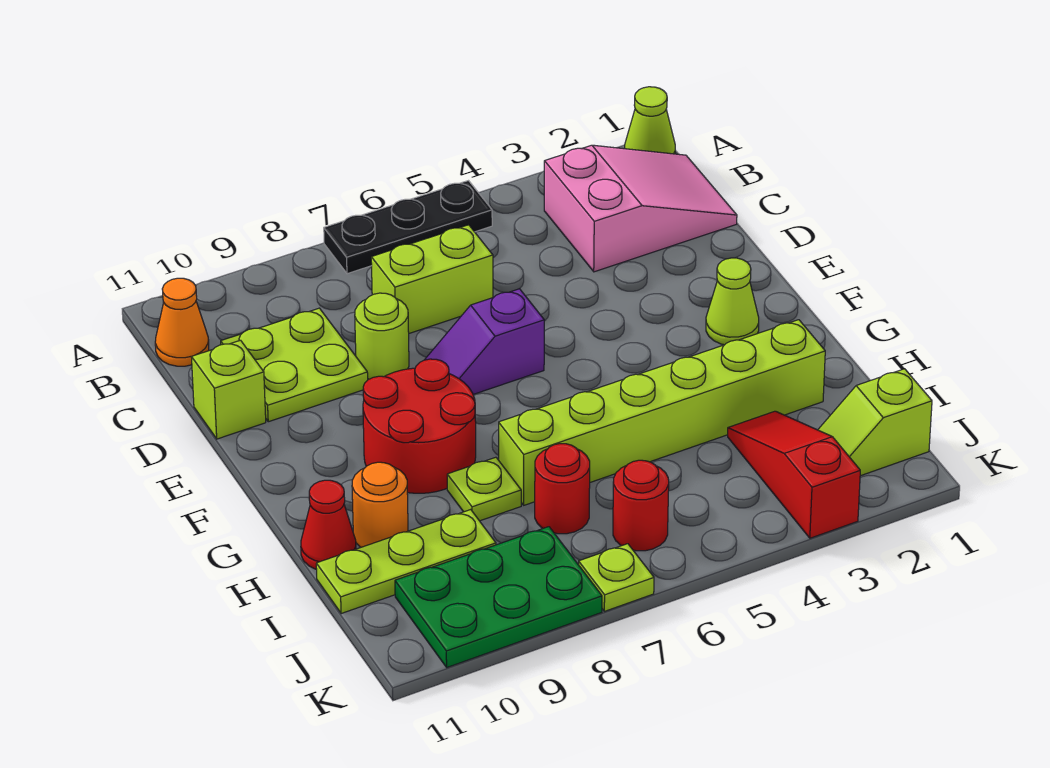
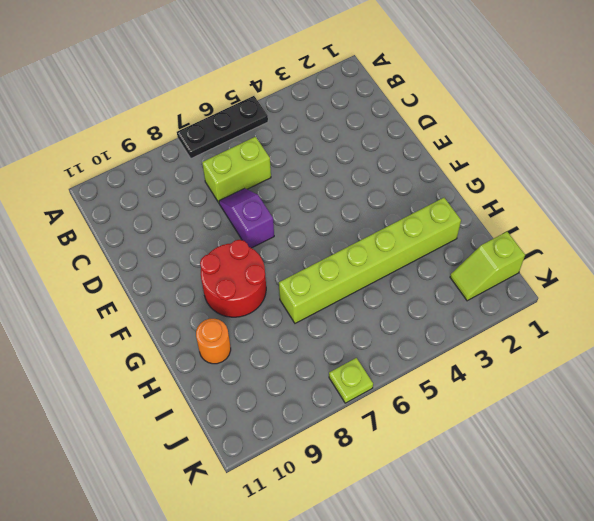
purple slope D7:E7 level 1 top E -> purple slope E6:E7 level 1 top 6
none -> lime cone A1 level 1
none -> pink slope B1:C3 level 1 top 3
none -> orange cone B11 level 1

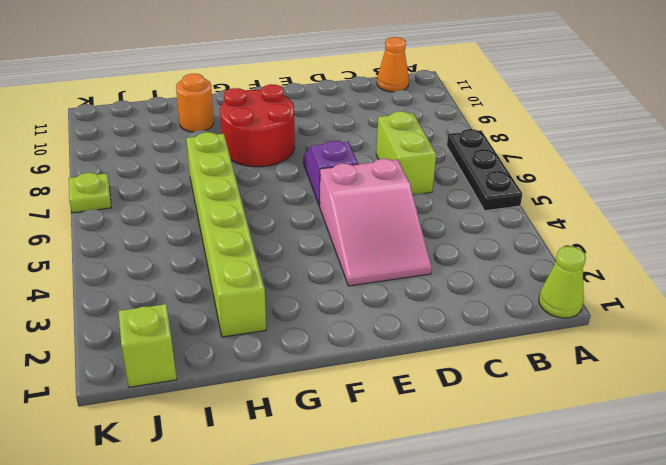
pink slope D3:E5 level 1 top 5 -> pink slope B1:C3 level 1 top 3
none -> lime plate C9:D10 level 1
none -> lime round brick D8 level 1
none -> lime brick D11 level 1

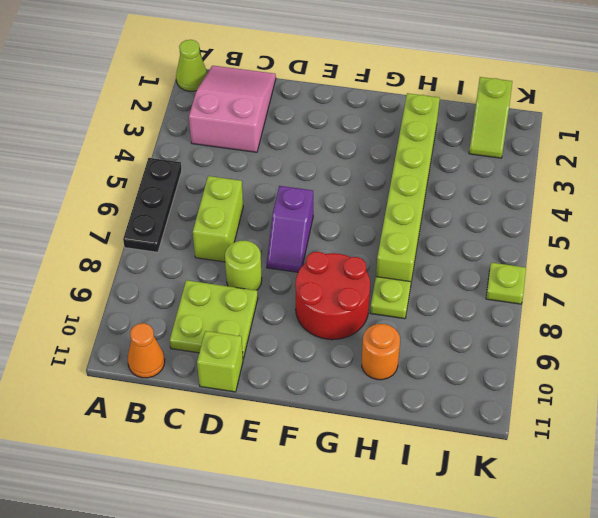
none -> lime cone F2 level 1
none -> red cone H11 level 1
none -> red slope I3:K3 level 1 top K

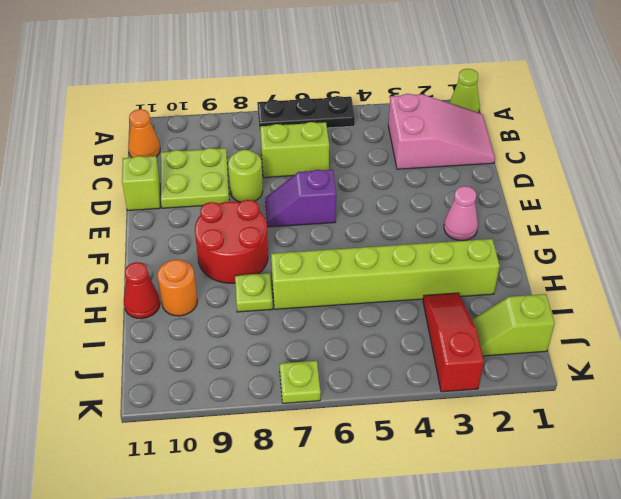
pink cone F2 level 1 -> lime cone F2 level 1
none -> red round brick I7 level 1
none -> lime plate I9:I11 level 1
none -> red round brick J6 level 1

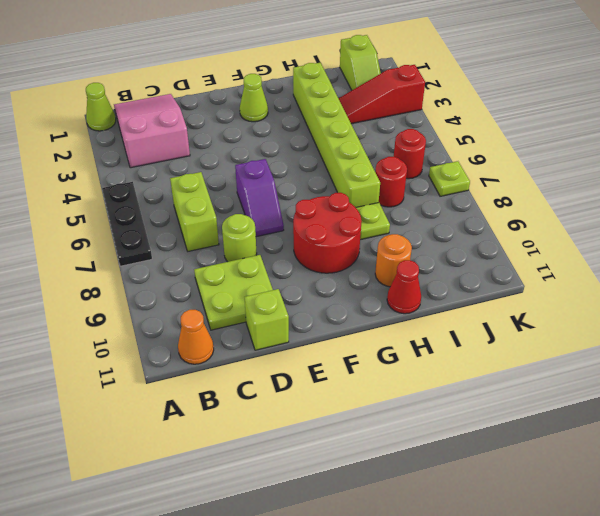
none -> lime plate I9:I11 level 1
none -> green plate J8:K10 level 1

